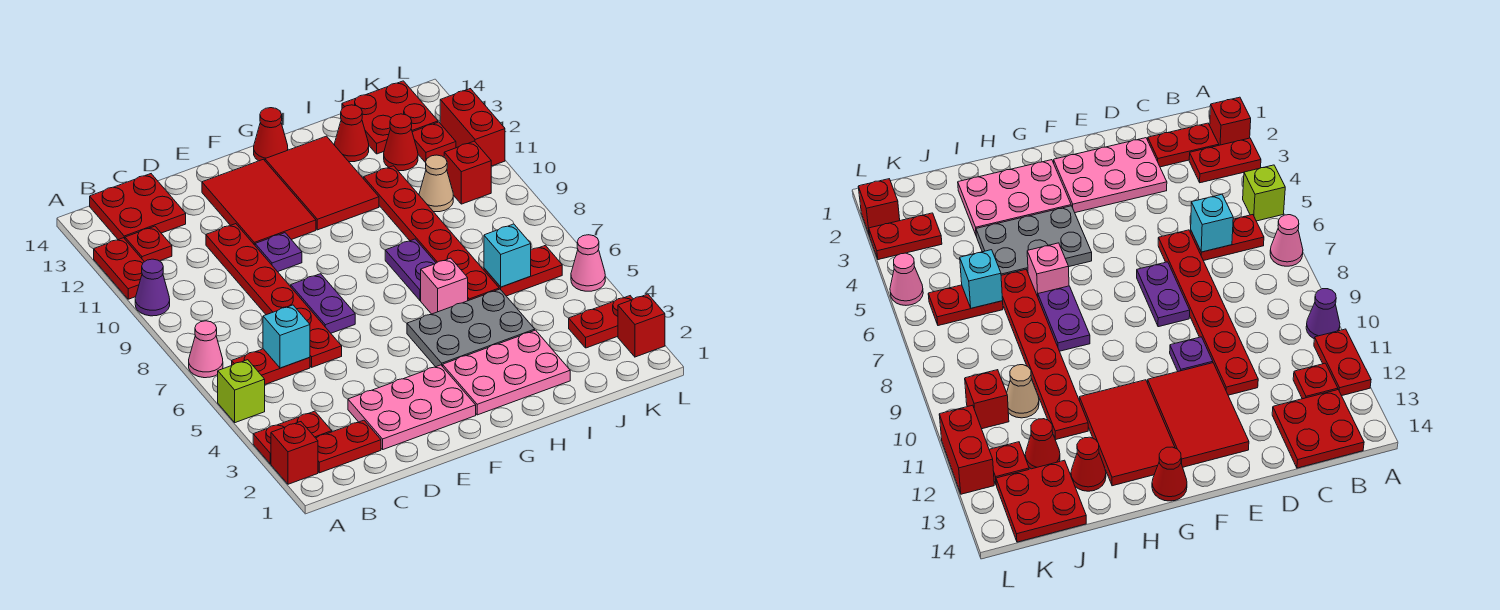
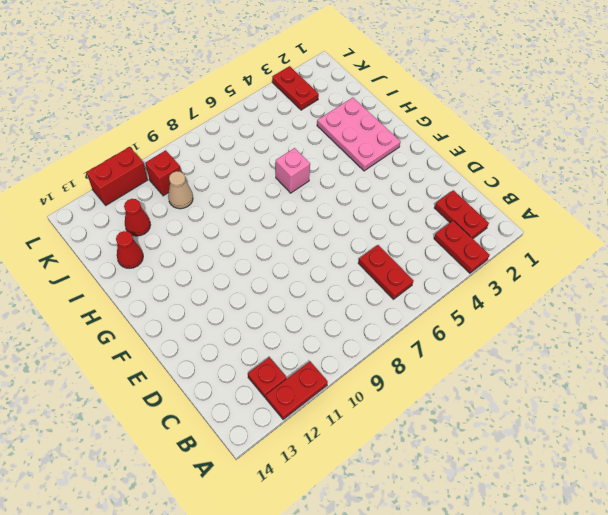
none -> red brick A2 level 1
none -> lime brick A5 level 1
none -> pink cone A7 level 1
none -> purple cone A10 level 1

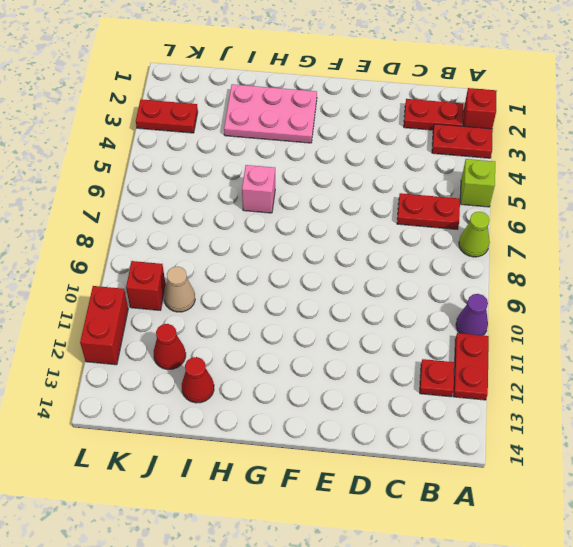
lime cone A7 level 1 -> pink cone A7 level 1
none -> red plate B13:C14 level 1
none -> pink plate D2:F3 level 1
none -> red plate D6:D11 level 1
none -> purple plate E7:E8 level 1

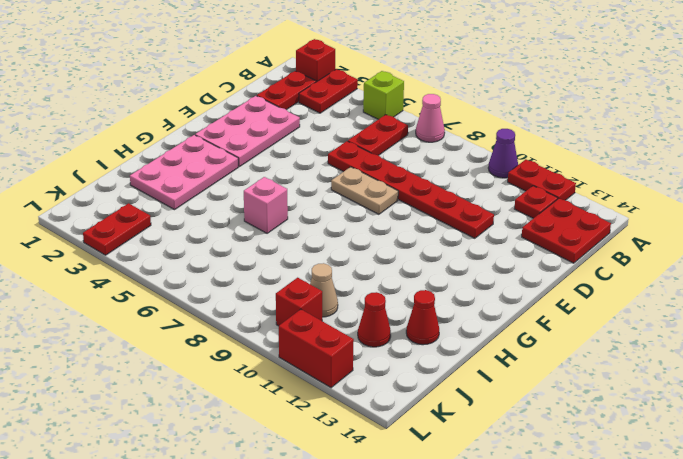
tan plate E7:E8 level 1 -> purple plate E7:E8 level 1
none -> purple plate E10 level 1
none -> red tile E11:F13 level 1
none -> grey plate G4:I5 level 1
none -> red tile G11:H13 level 1

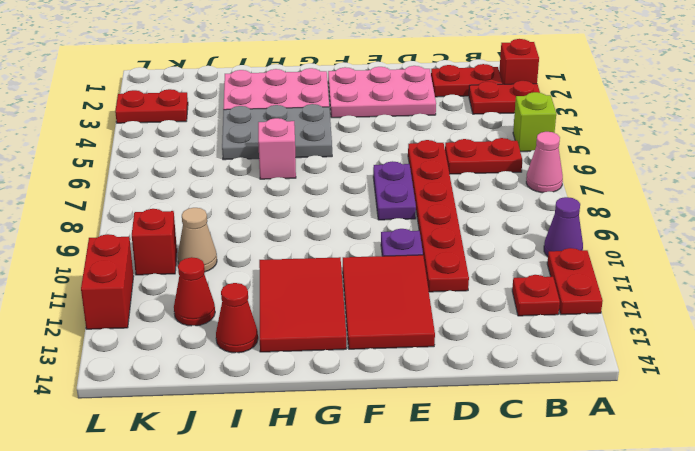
none -> red plate B13:C14 level 1
none -> red cone G14 level 1
none -> purple plate H7:H8 level 1
none -> red plate I6:I11 level 1

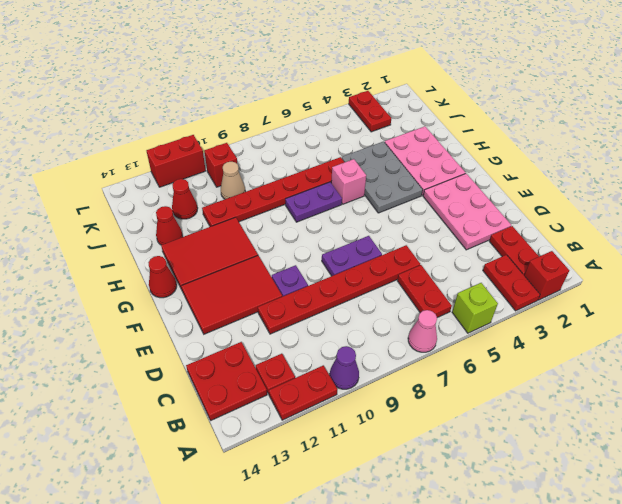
none -> red plate J6:K6 level 1
none -> red plate J13:K14 level 1
none -> red plate K12 level 1
none -> red brick L2 level 1

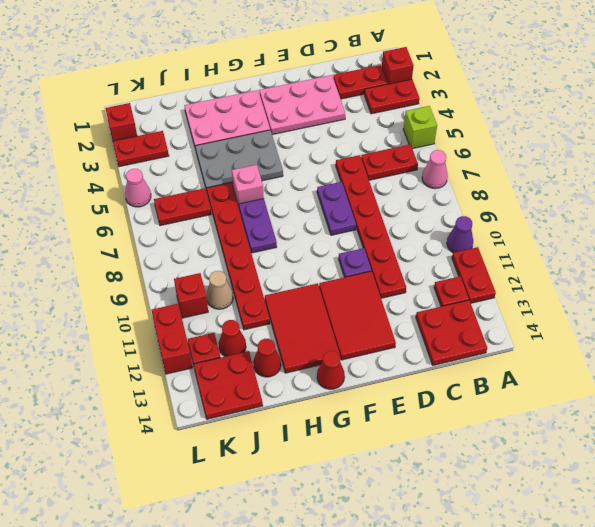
none -> cyan brick C6 level 2
none -> cyan brick J6 level 2

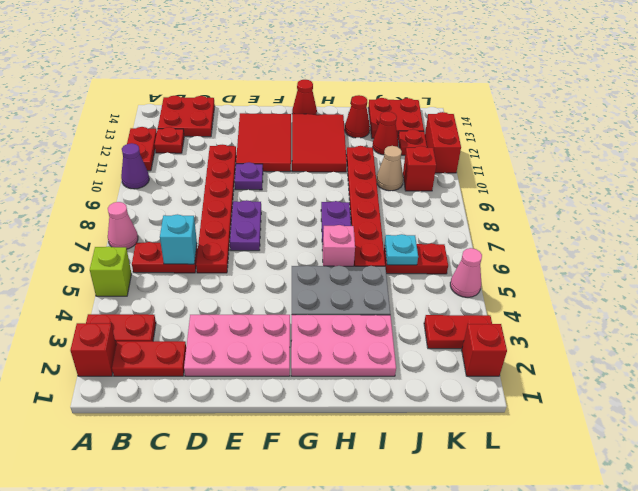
cyan plate J6 level 2 -> cyan brick J6 level 2

